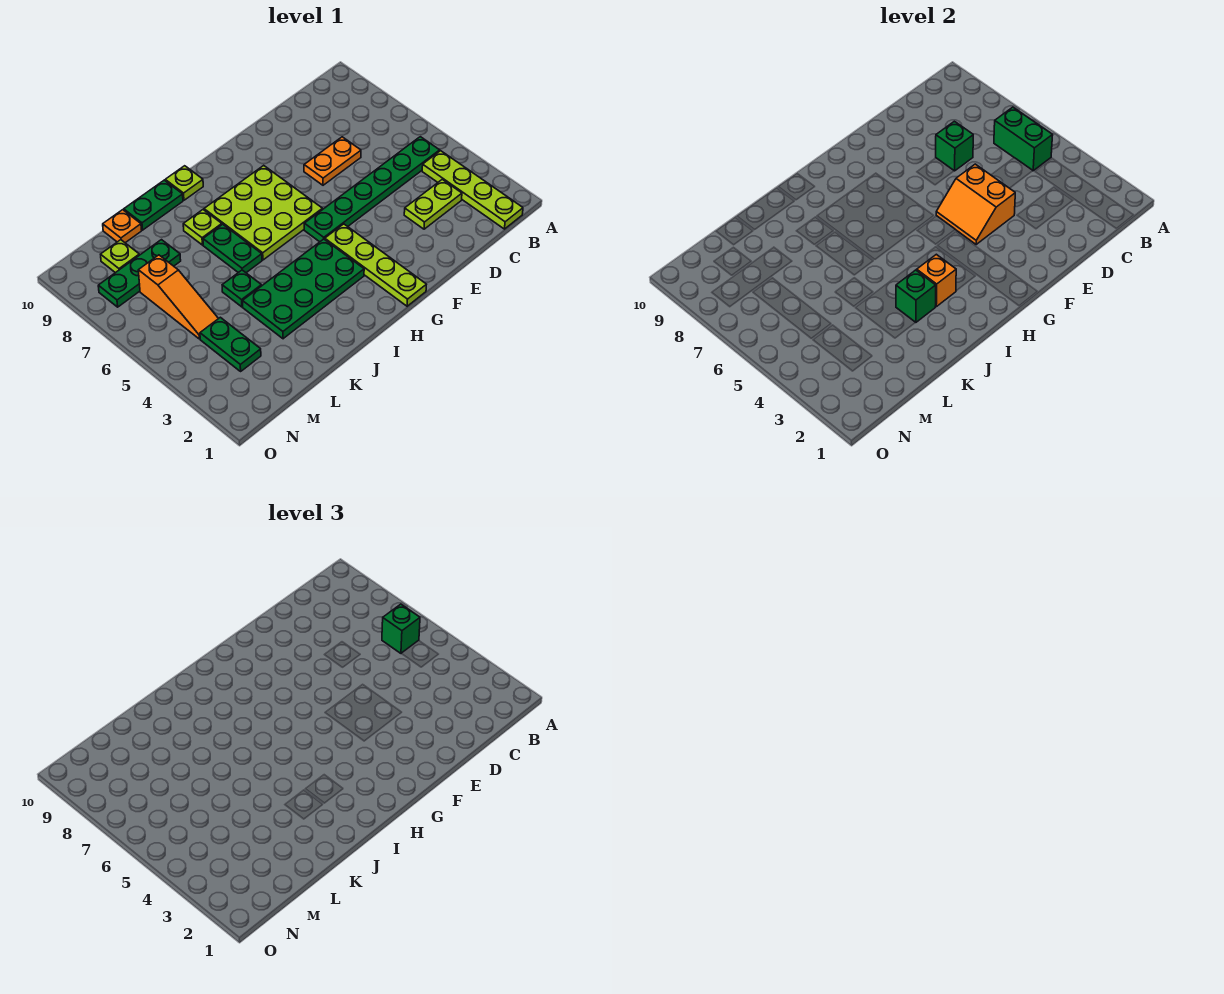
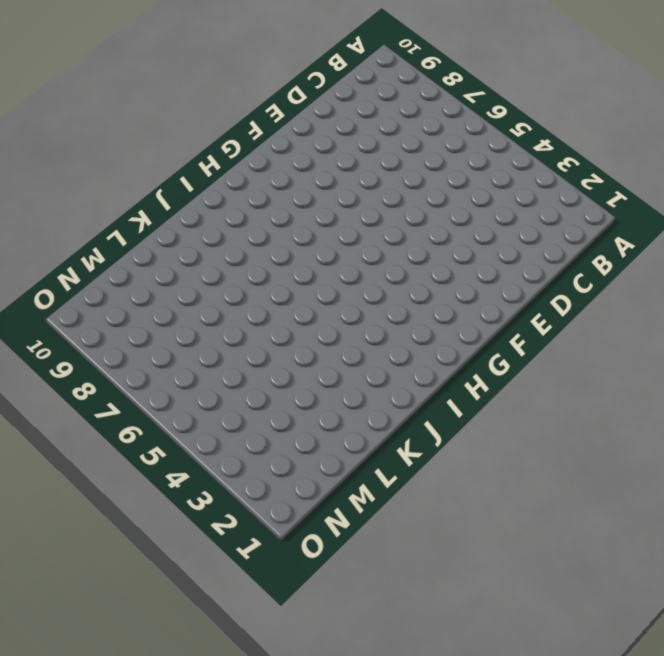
none -> lime plate B1:B4 level 1
none -> green plate B5:G5 level 1
none -> lime plate C3:D3 level 1

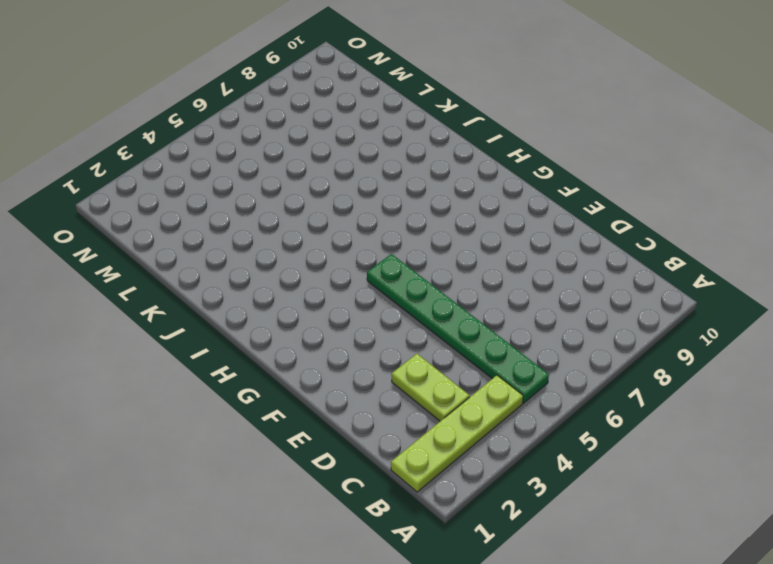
none -> orange plate D7:E7 level 1
none -> lime plate G1:G4 level 1
none -> lime plate G6:I8 level 1

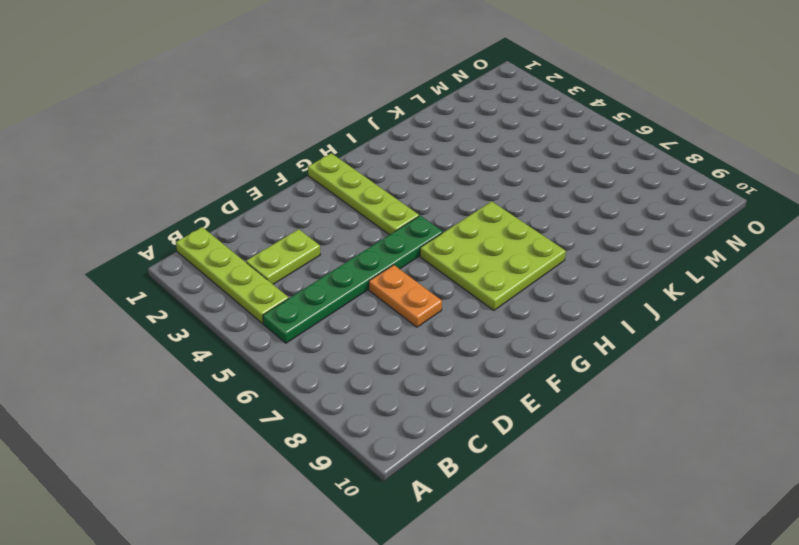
orange plate E6:E7 level 1 -> orange plate D7:E7 level 1
none -> green plate H3:K4 level 1
none -> lime plate I10 level 1
none -> green plate J6:J7 level 1

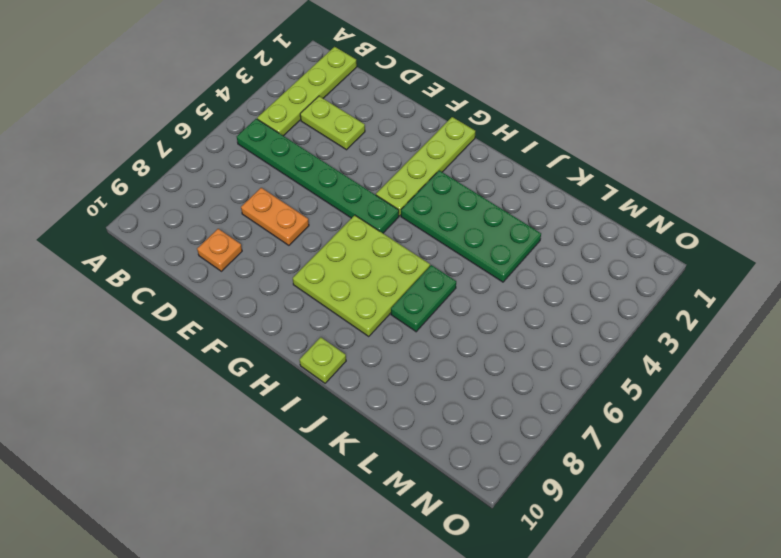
orange plate D9 level 1 -> orange plate L10 level 1
none -> lime plate J8 level 1
none -> green plate J10:K10 level 1
none -> green plate K5 level 1

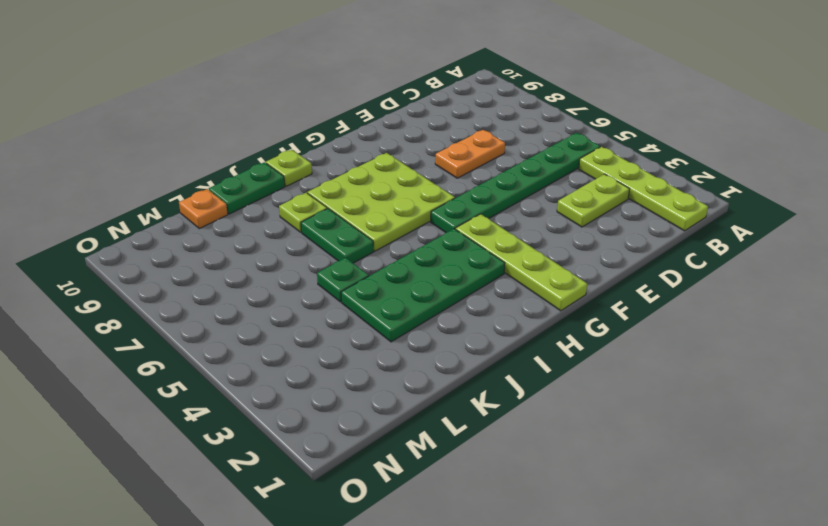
none -> green plate L8:N8 level 1
none -> green plate M3:M4 level 1
none -> orange slope M5:M7 level 1 top 7

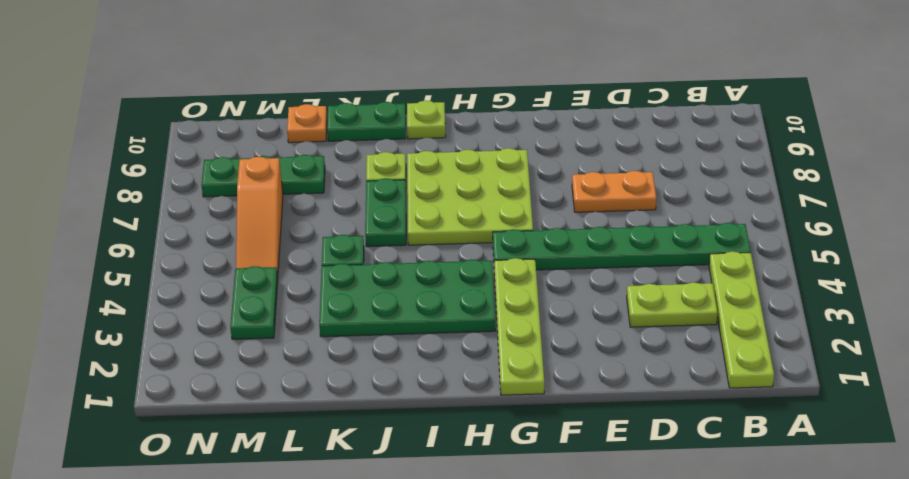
none -> lime plate M9 level 1
none -> green brick B5:B6 level 2
none -> green brick D7 level 2

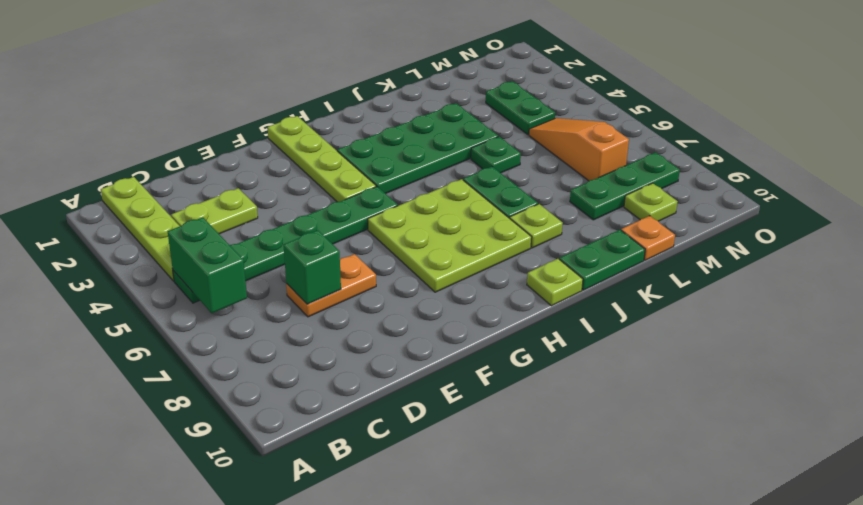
none -> orange slope E4:F5 level 2 top E
none -> orange brick I3 level 2
none -> green brick J3 level 2

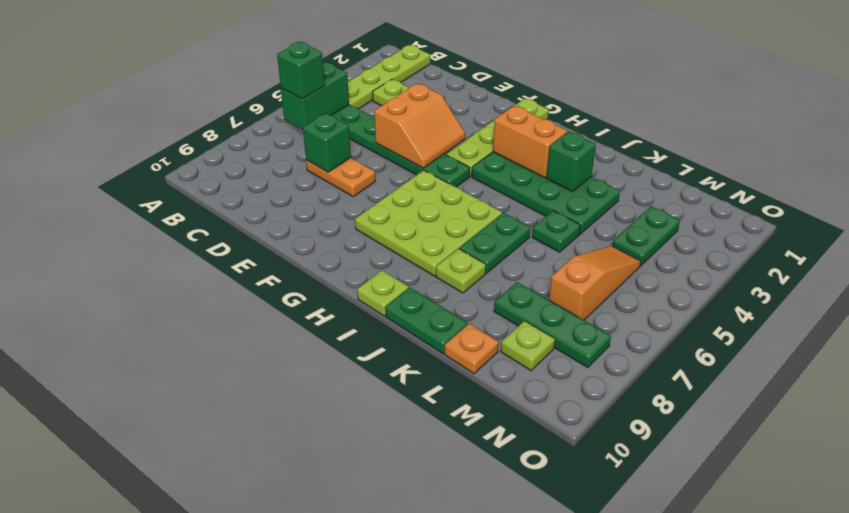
orange brick H3:I3 level 2 -> orange brick I3 level 2

